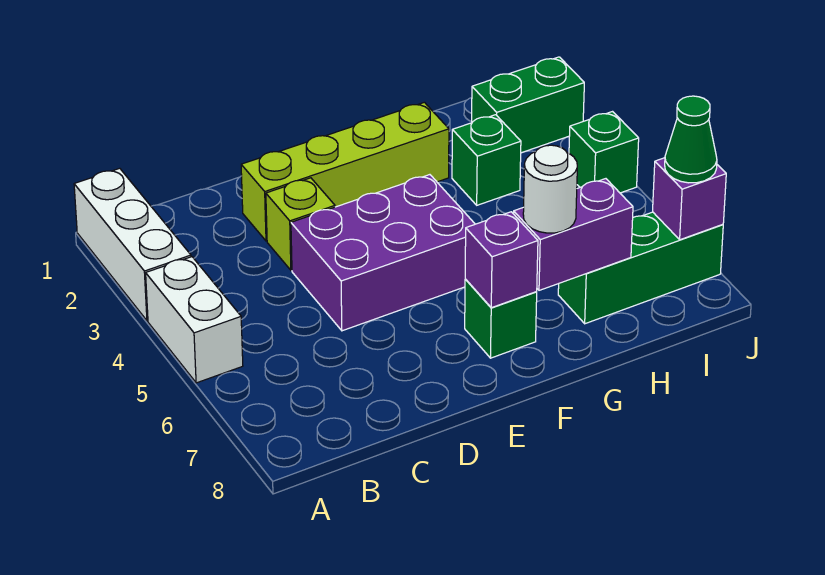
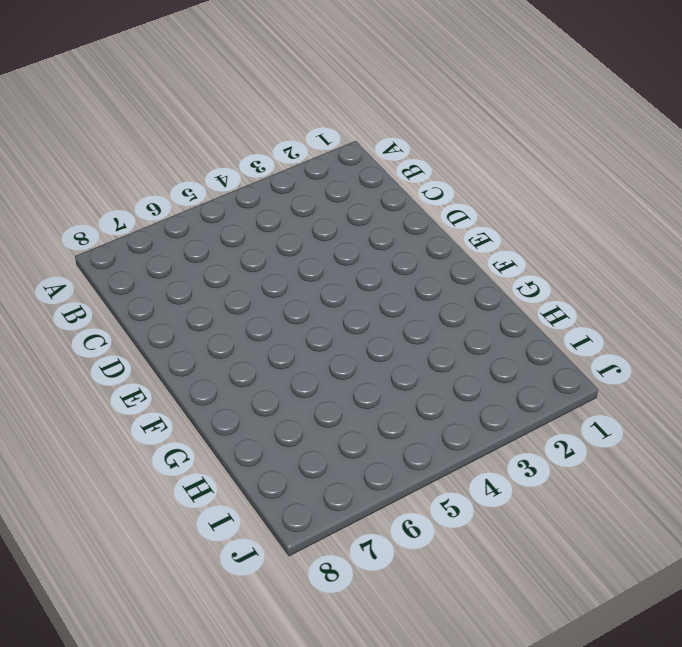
none -> white brick A1:A3 level 1
none -> white brick A4:A5 level 1
none -> lime brick D2:G2 level 1

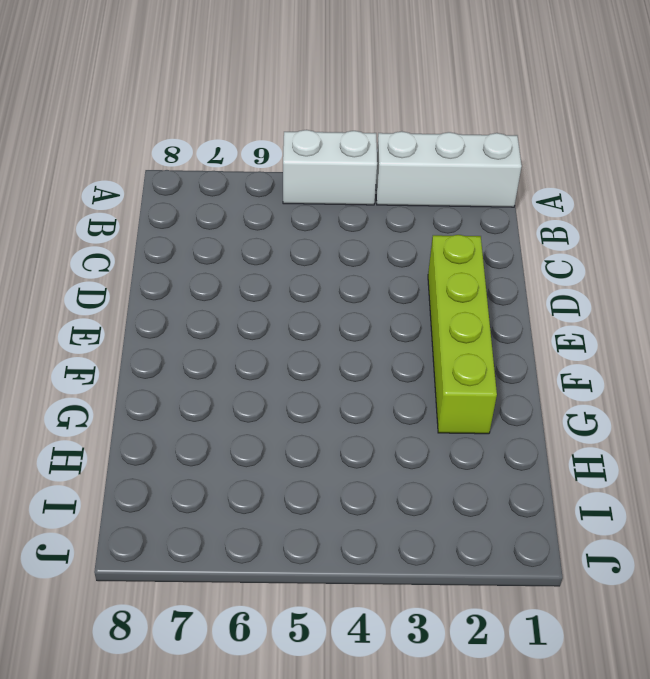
none -> lime brick D3 level 1
none -> purple brick D4:F5 level 1
none -> green brick F7 level 1

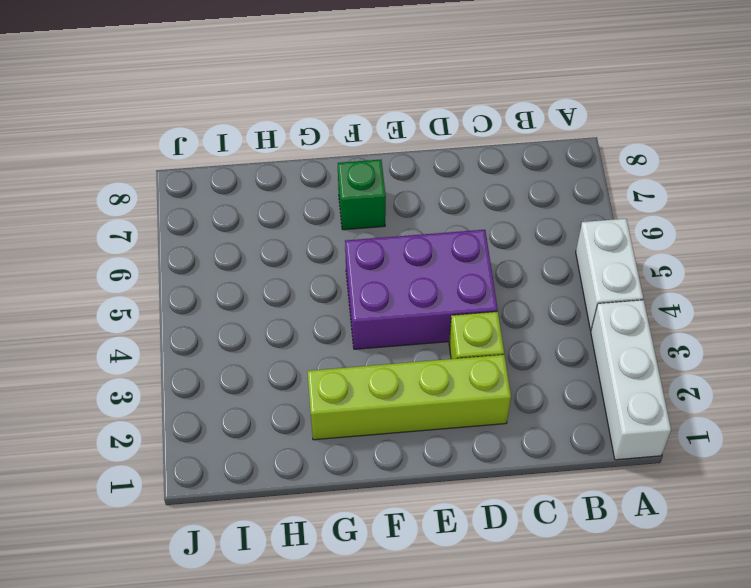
none -> green brick H3 level 1
none -> green brick H7:J7 level 1
none -> green brick I2:J2 level 1

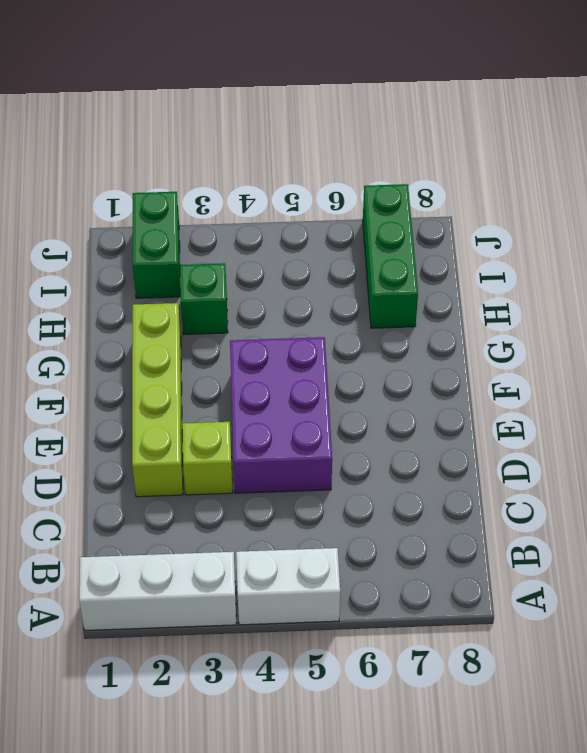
none -> green brick F7 level 1
none -> green brick J4 level 1
none -> purple brick F7 level 2

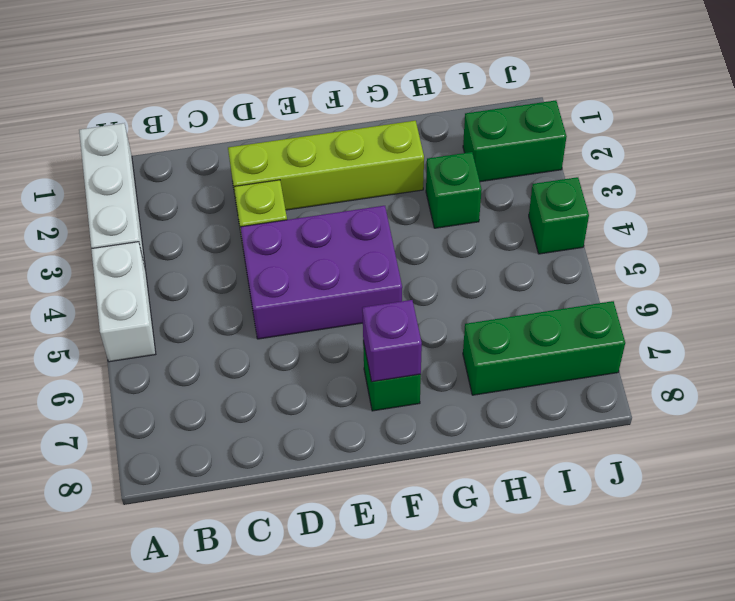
none -> purple brick G7:H7 level 2
none -> purple brick J7 level 2
none -> white round brick G7 level 3

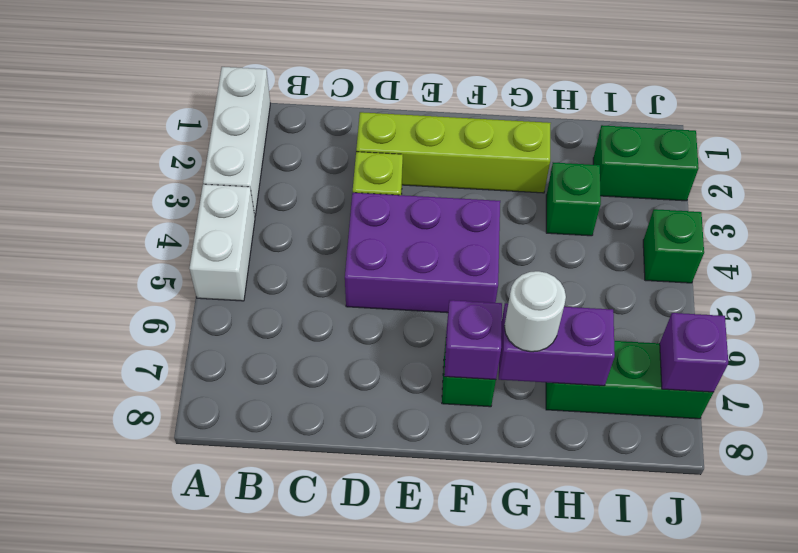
none -> green cone J7 level 3

